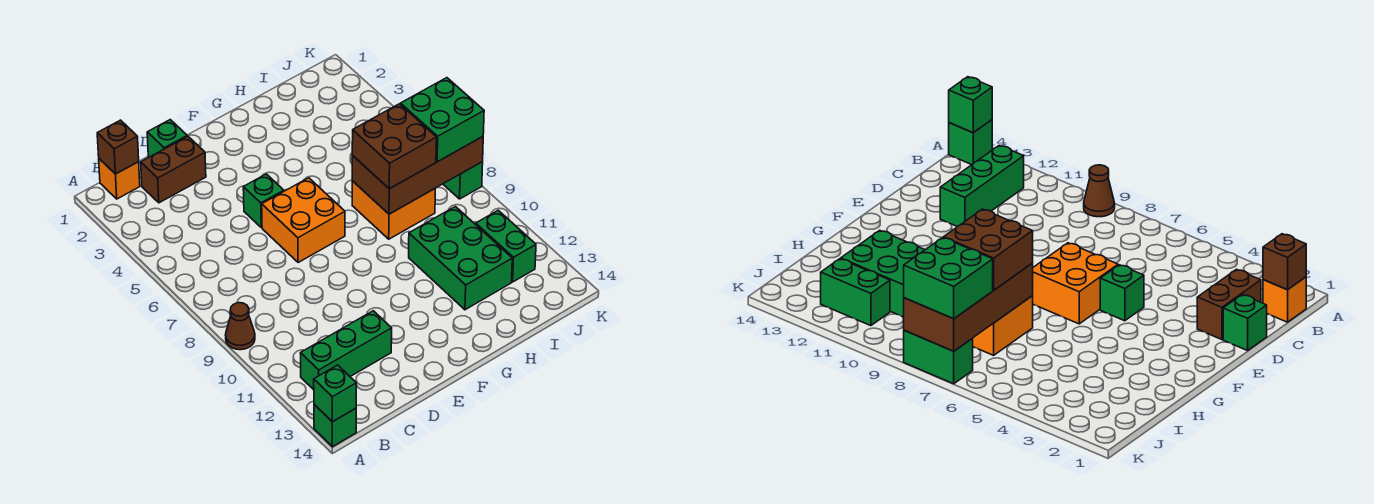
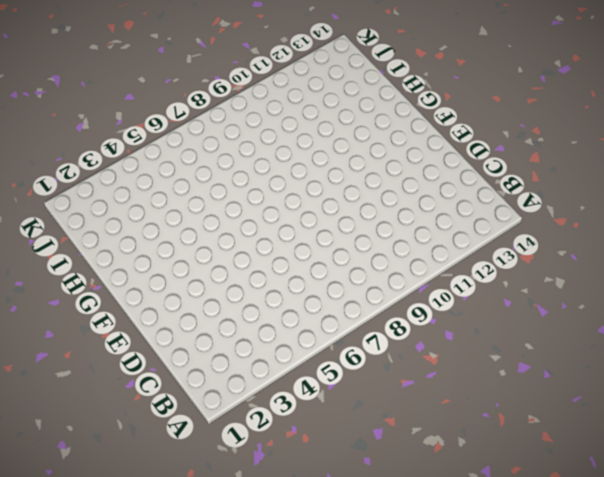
none -> brown cone A9 level 1
none -> green brick A14 level 1
none -> orange brick B1 level 1

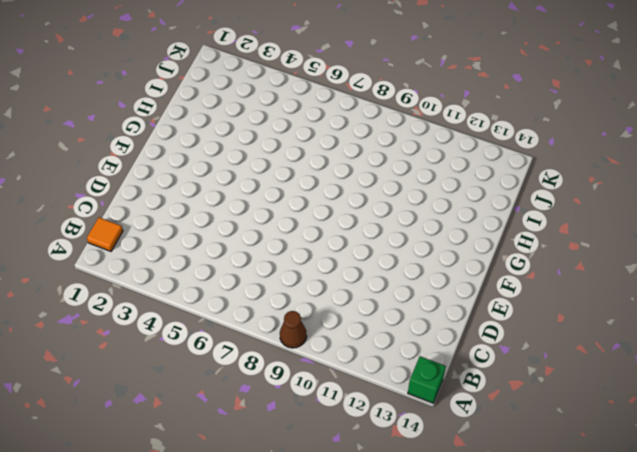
orange tile B1 level 1 -> orange brick B1 level 1
none -> green brick B12:D12 level 1
none -> brown brick C2:D2 level 1
none -> green brick D1 level 1

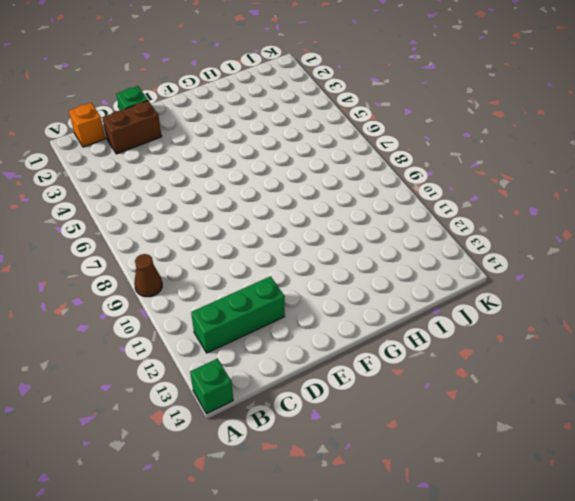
none -> green brick E5 level 1
none -> orange brick E6:F7 level 1
none -> orange brick H7:I8 level 1

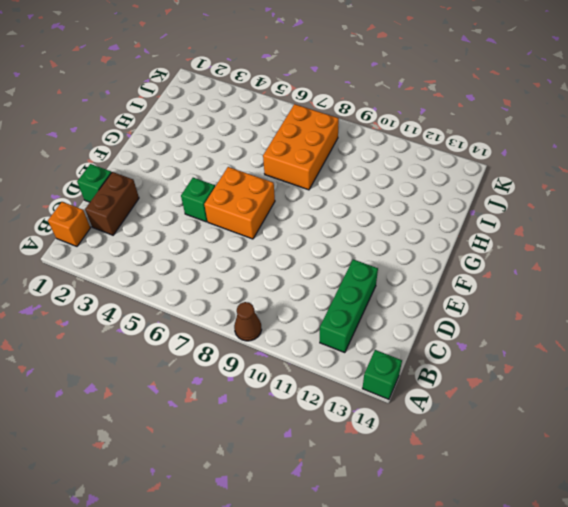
orange brick H7:J8 level 1 -> orange brick H7:I8 level 1
none -> green brick H10:I12 level 1
none -> green brick J11:J12 level 1
none -> green brick K7:K8 level 1

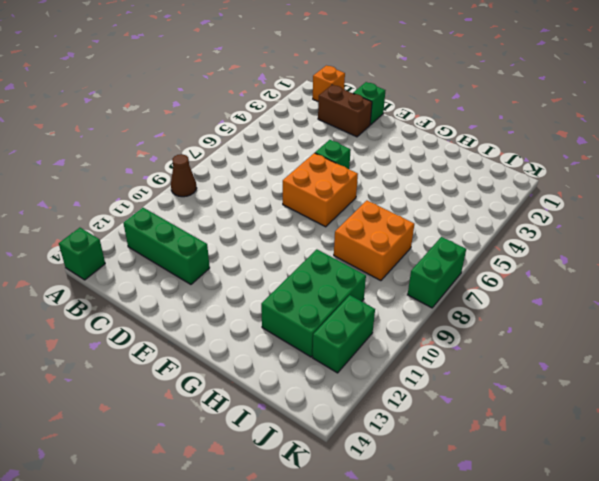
none -> green brick A14 level 2
none -> brown brick B1 level 2
none -> brown brick H7:K8 level 2

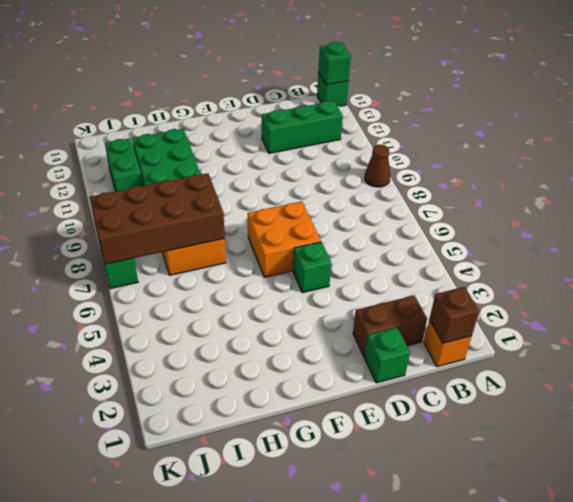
none -> brown brick H7:I8 level 3
none -> green brick J7:K8 level 3

